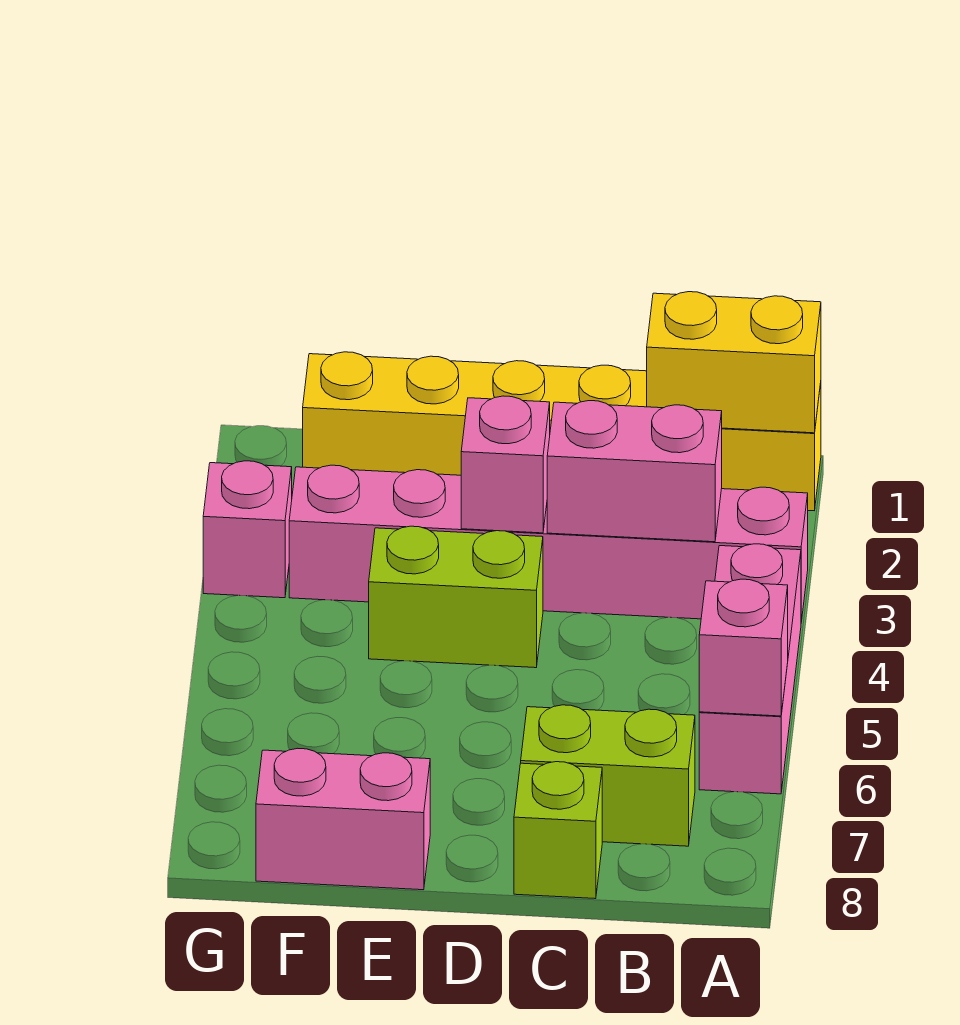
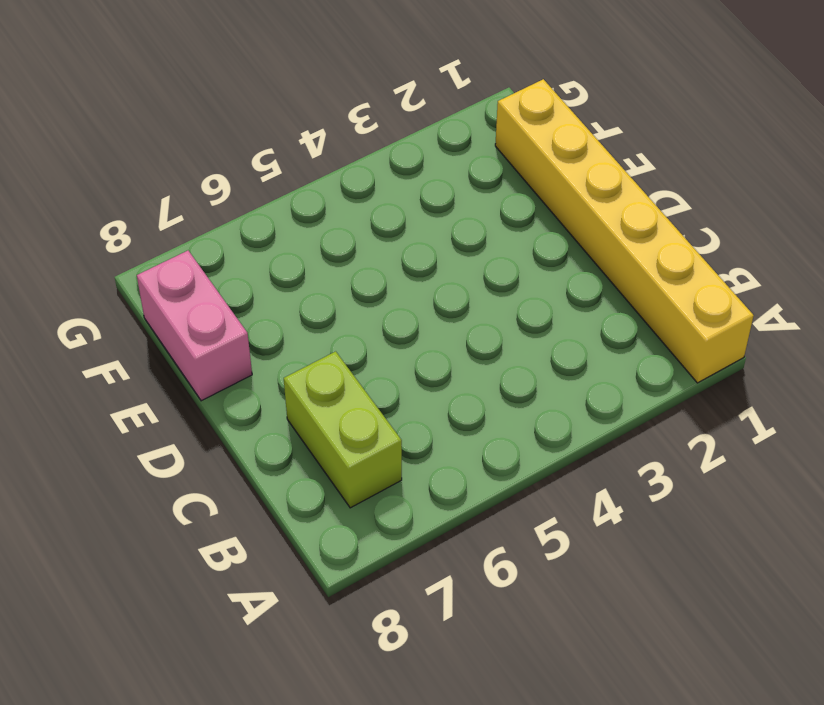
none -> pink brick A3:F3 level 1
none -> pink brick A4:A6 level 1
none -> lime brick C8 level 1

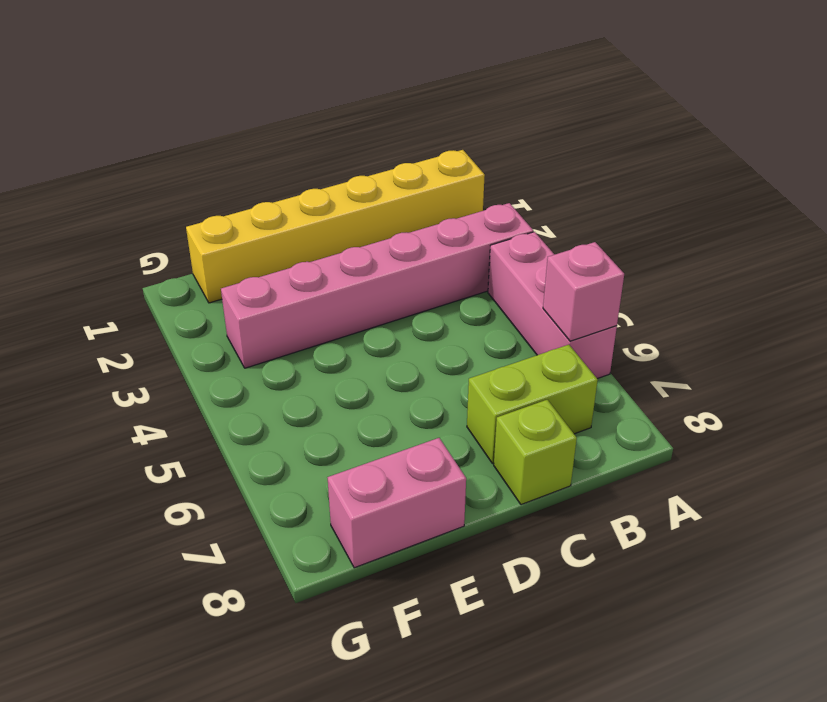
none -> lime brick D4:E4 level 1
none -> pink brick G3 level 1
none -> yellow brick A1:B1 level 2

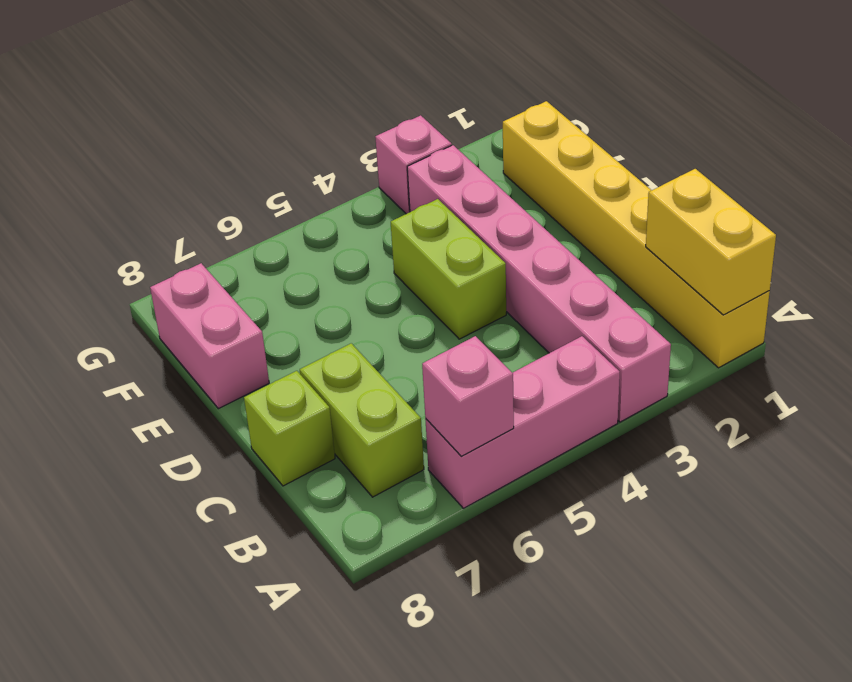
none -> pink brick B3:C3 level 2
none -> pink brick D3 level 2

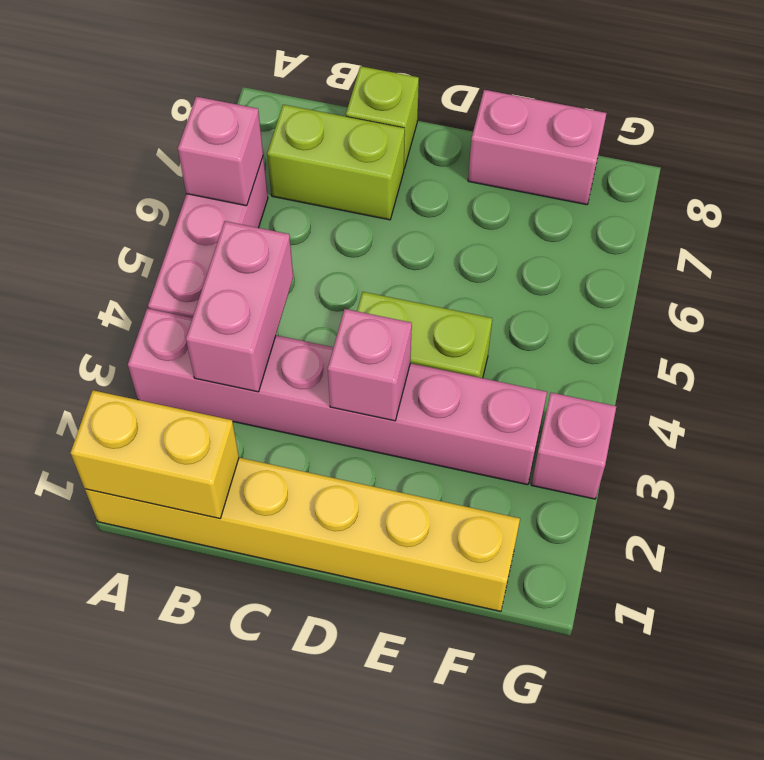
pink brick B3:B4 level 2 -> pink brick B3:C3 level 2

